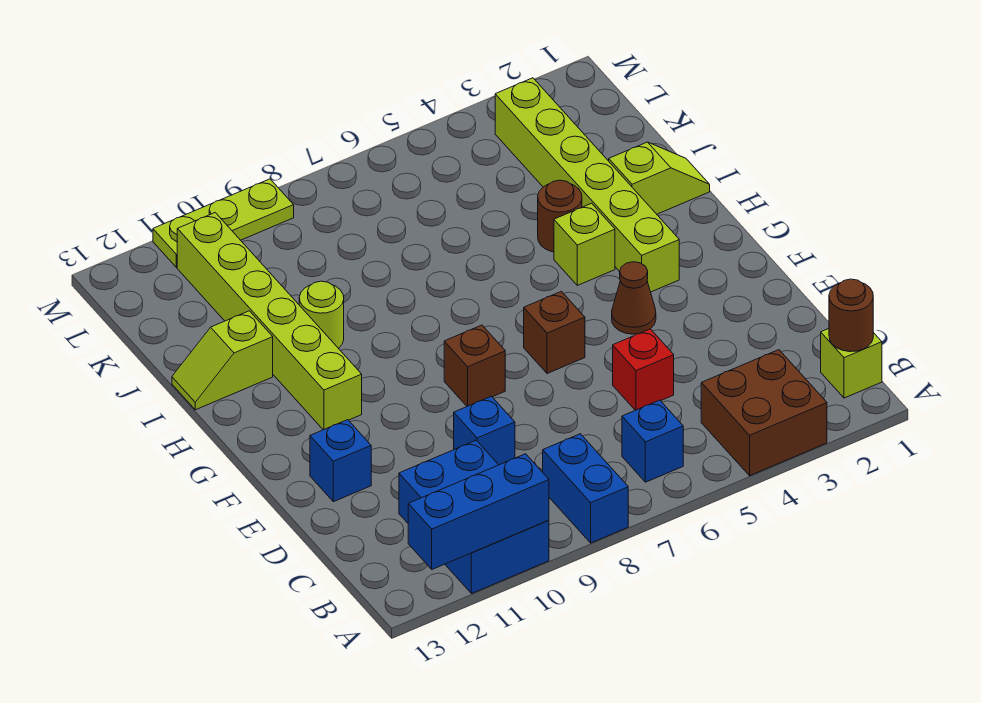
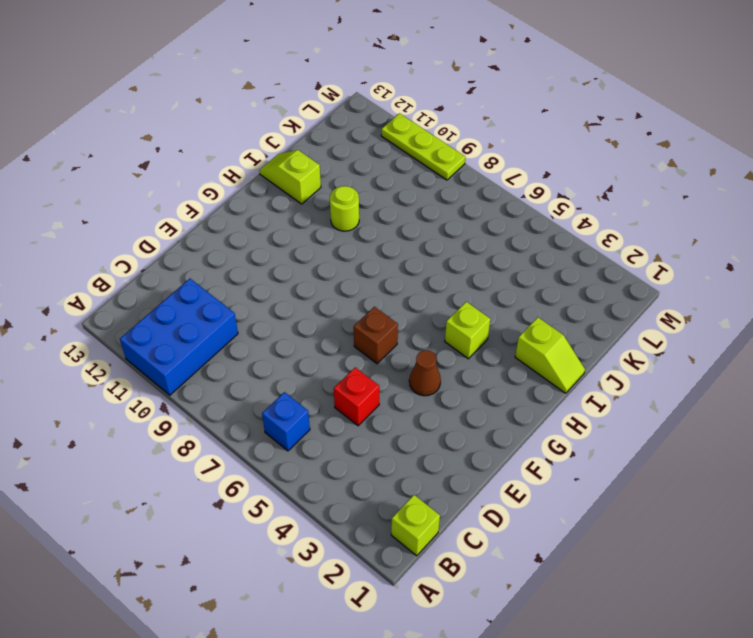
none -> brown brick A3:B4 level 1
none -> blue brick A8:B8 level 1
none -> blue brick D9 level 1

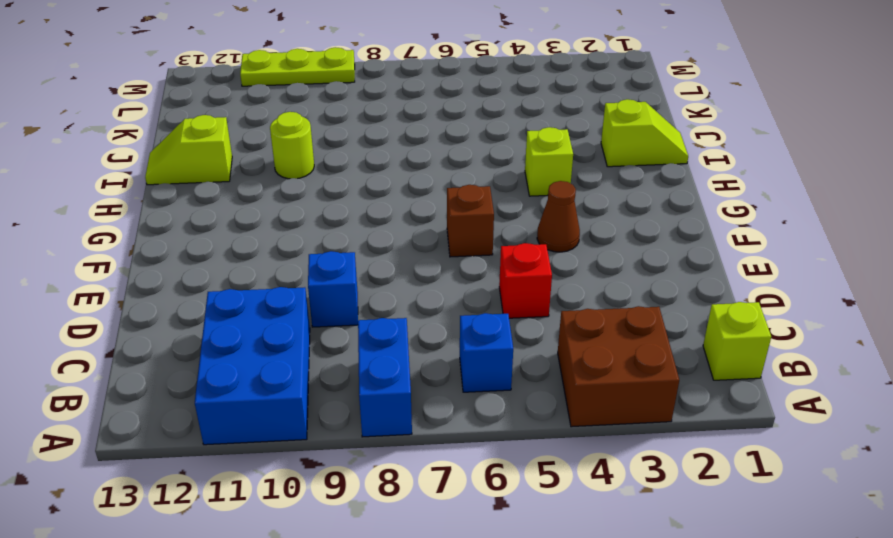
none -> blue brick E12 level 1
none -> brown brick F8 level 1
none -> lime brick G3:L3 level 1

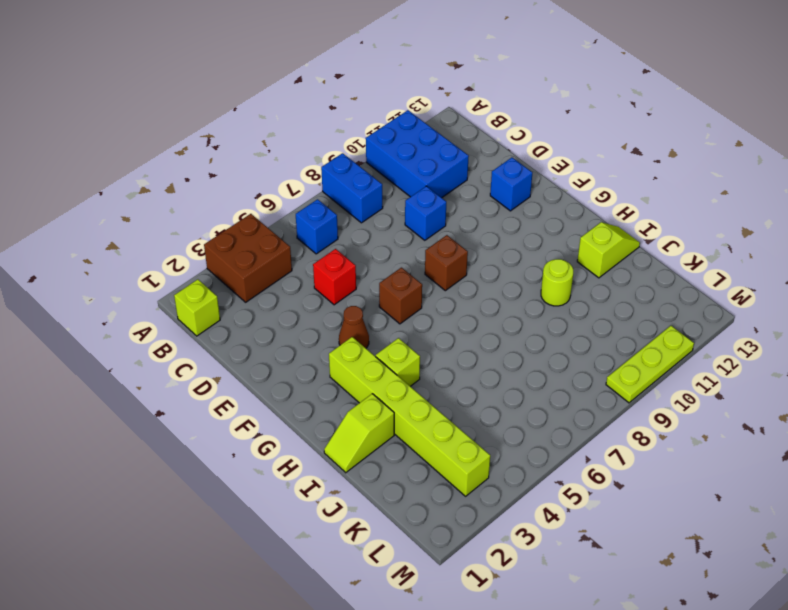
none -> lime brick G11:L11 level 1
none -> brown round brick I4 level 1
none -> blue brick A10:A12 level 2

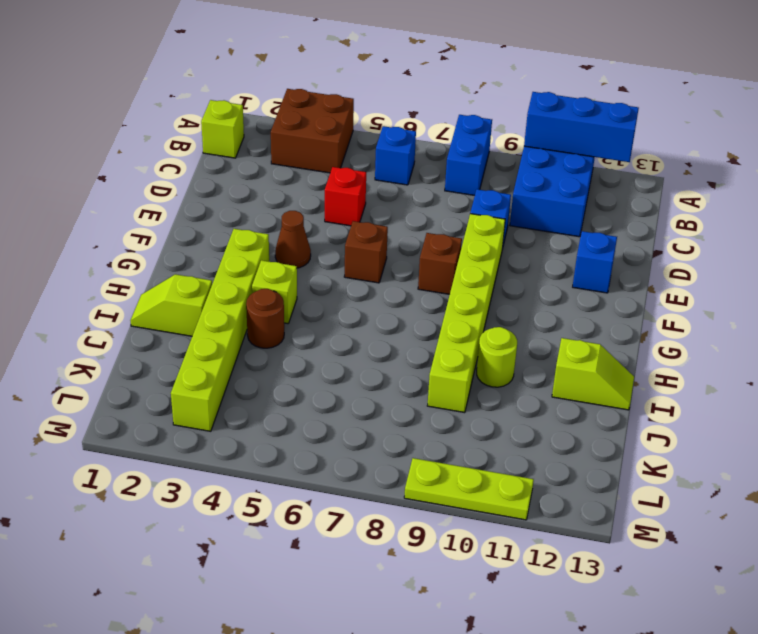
lime brick E9:J9 level 1 -> lime brick G11:L11 level 1
none -> brown round brick B1 level 2

